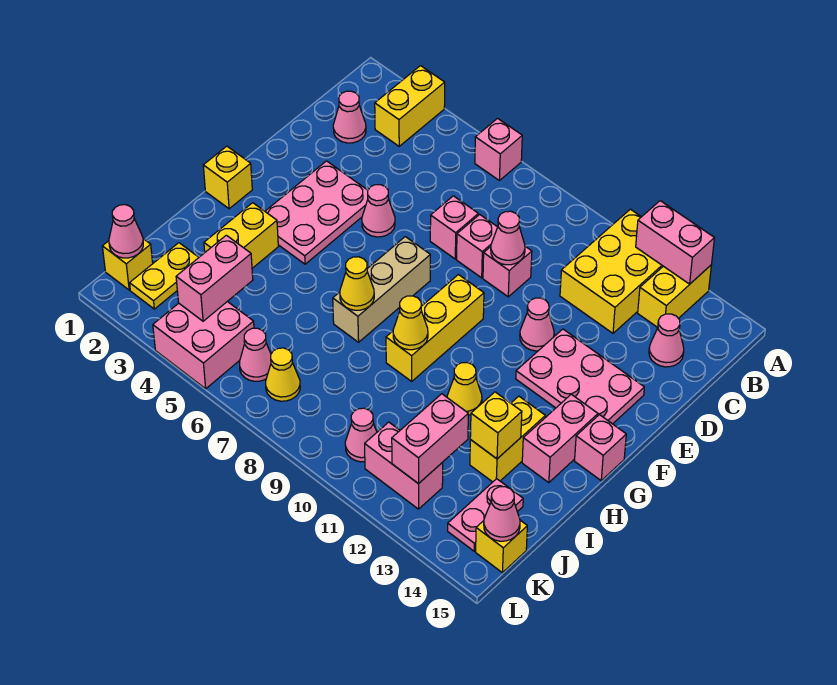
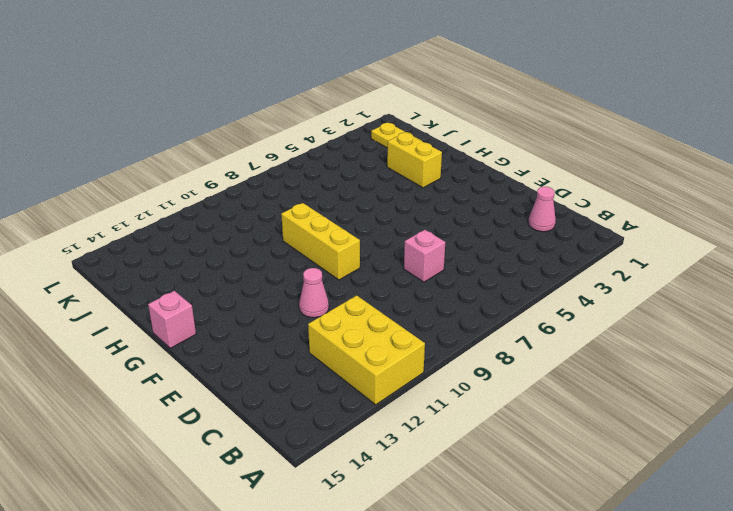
none -> yellow brick A3:B3 level 1
none -> pink brick A6 level 1
none -> yellow brick A13:B13 level 1
none -> pink cone C14 level 1

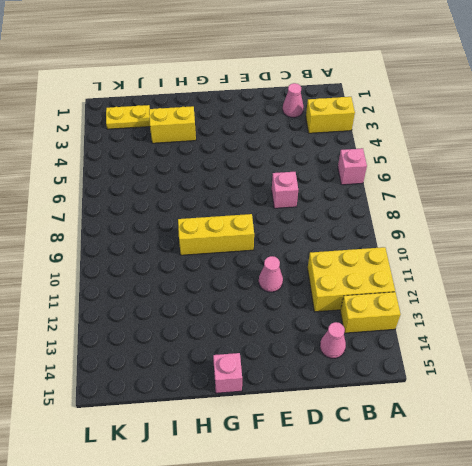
none -> pink brick D8 level 1
none -> pink brick D9 level 1
none -> pink plate E3:G4 level 1
none -> pink cone E5 level 1

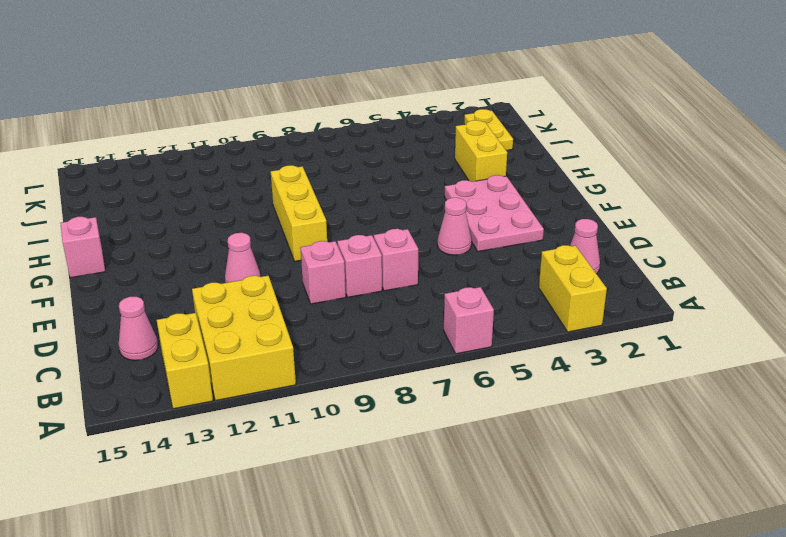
none -> pink plate E12:F14 level 1
none -> tan brick F7:H7 level 1
none -> yellow brick G1 level 1
none -> pink brick G14:H14 level 1

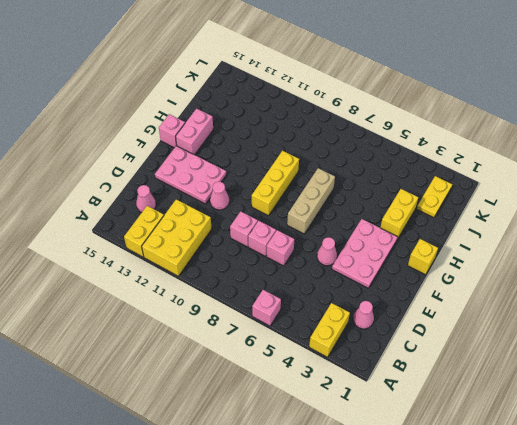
none -> yellow cone H11 level 1
none -> yellow brick H13:I13 level 1
none -> pink plate J14:K14 level 1
none -> yellow brick K1 level 1

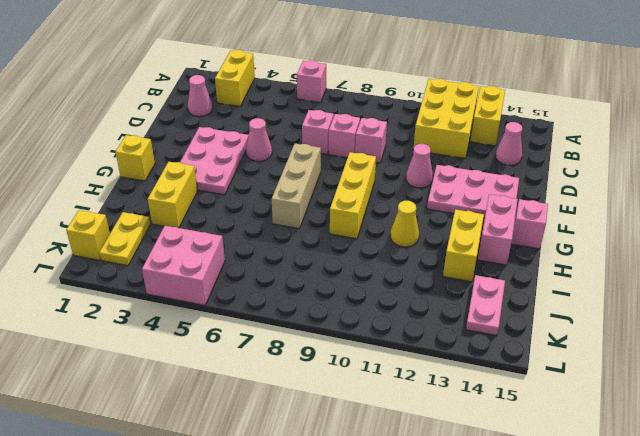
none -> pink cone K6 level 1
none -> yellow cone K7 level 1
none -> pink cone K10 level 1
none -> pink brick K11:K12 level 1

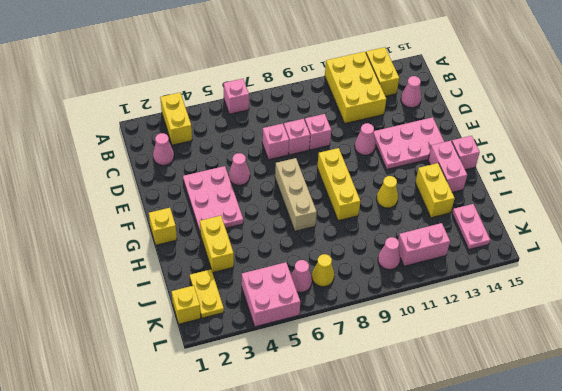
none -> yellow brick K15 level 1
none -> pink brick A12:A13 level 2
none -> pink cone D9 level 2
none -> yellow cone H7 level 2

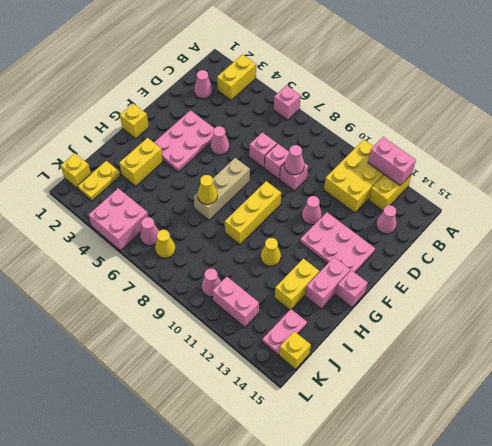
none -> yellow cone H9 level 2
none -> yellow brick I13 level 2
none -> pink brick J4:K4 level 2
none -> pink brick J12:K12 level 2

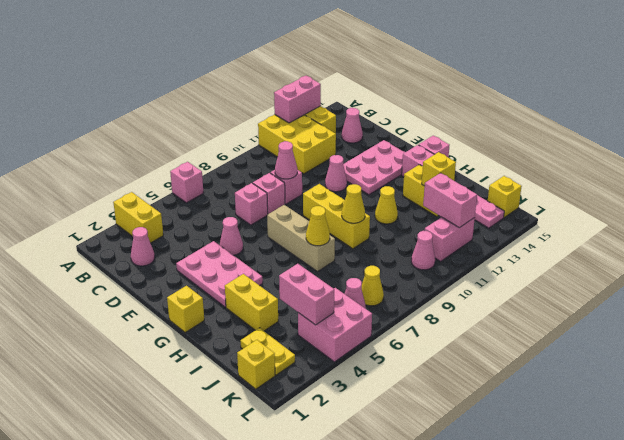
none -> pink cone K1 level 2
none -> pink cone K15 level 2

